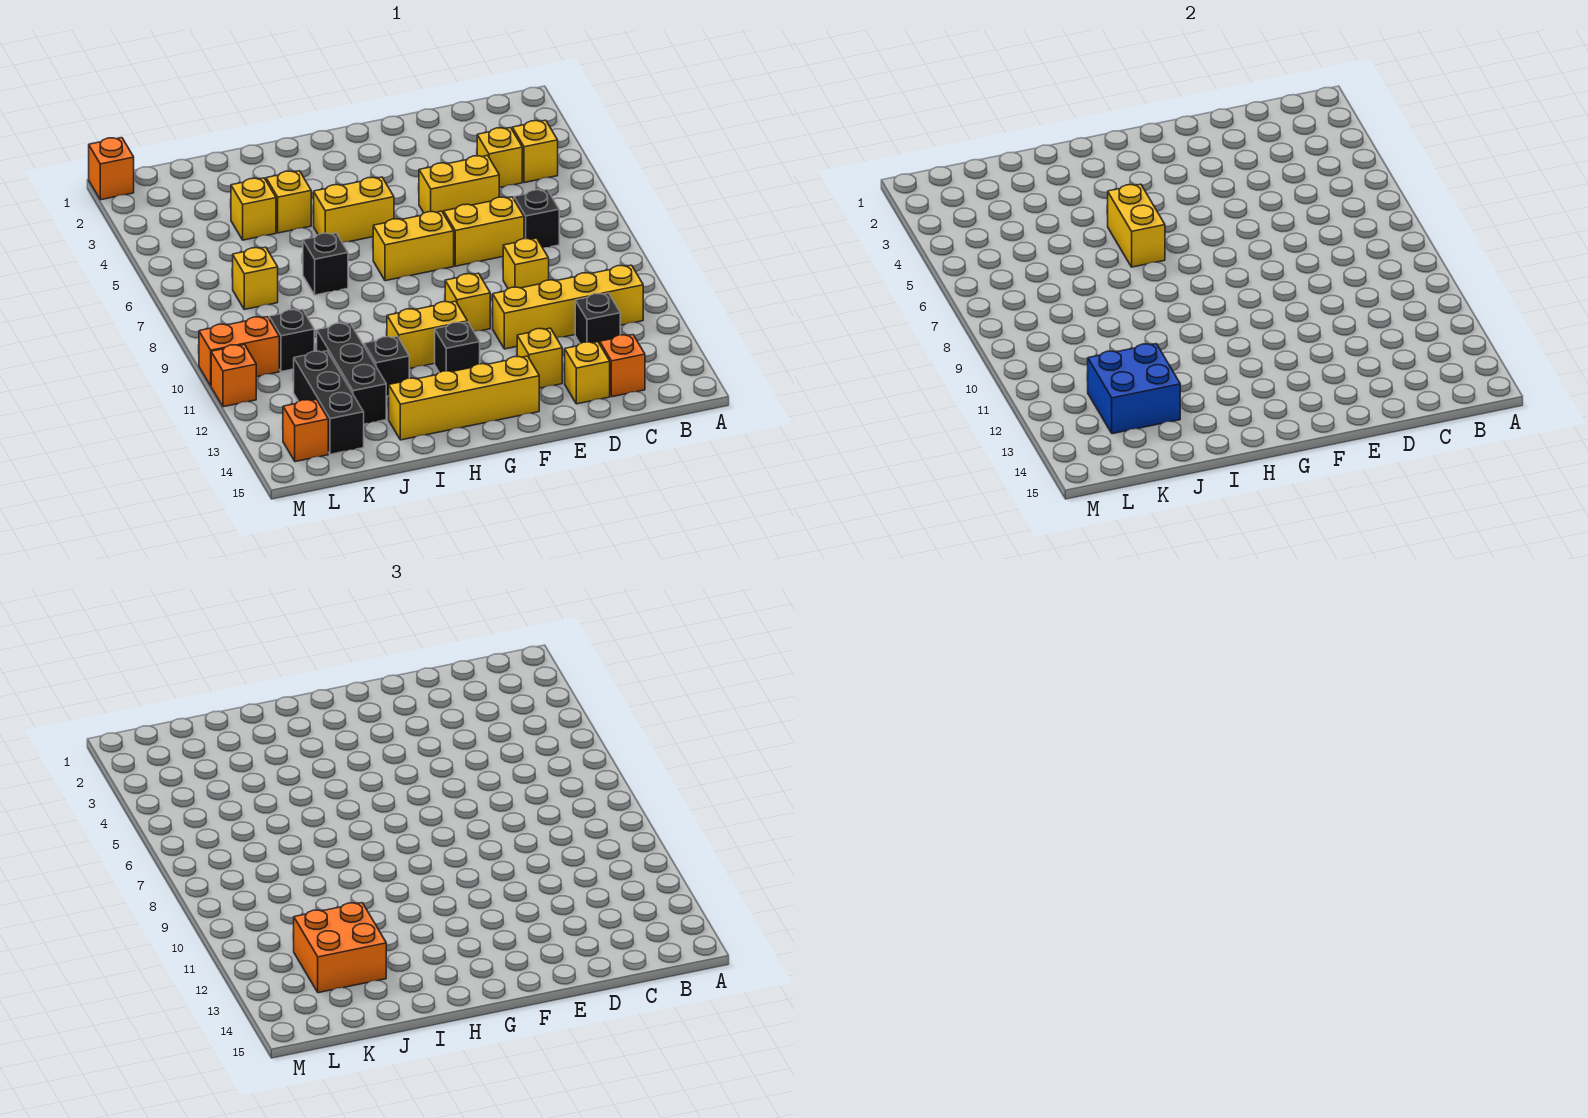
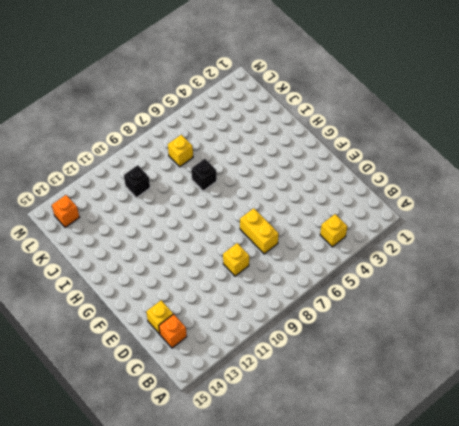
none -> yellow brick B11:E11 level 1
none -> yellow brick C4 level 1
none -> black brick C7 level 1
none -> black brick C12 level 1

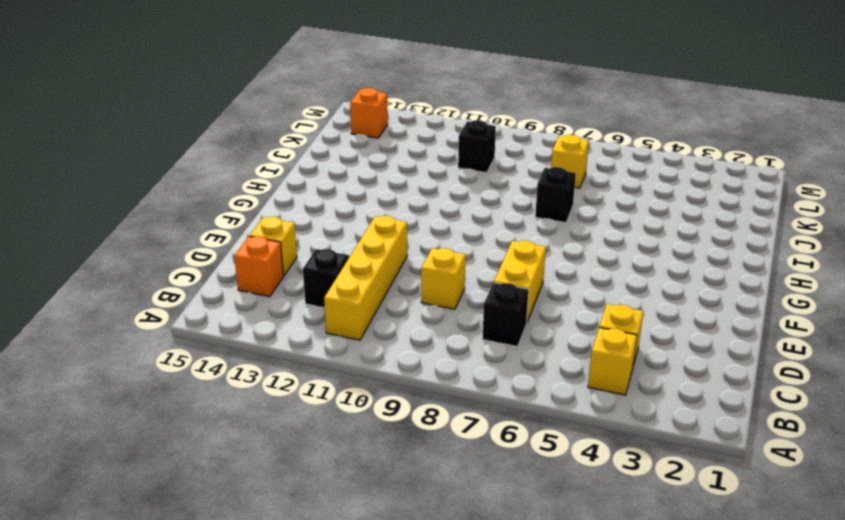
none -> yellow brick D5:E5 level 1
none -> yellow brick E13 level 1
none -> yellow brick F7:G7 level 1
none -> yellow brick F10 level 1

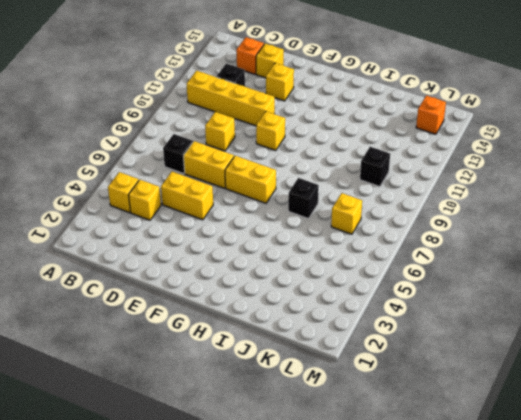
none -> yellow brick F14:I14 level 1
none -> yellow brick G5:H5 level 1
none -> yellow brick G11:H11 level 1
none -> black brick G12 level 1

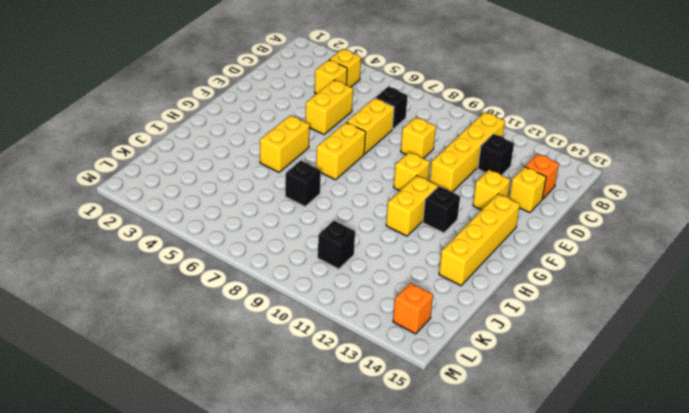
none -> yellow brick I4 level 1
none -> black brick I12 level 1
none -> yellow brick J4 level 1
none -> black brick J11:J13 level 1

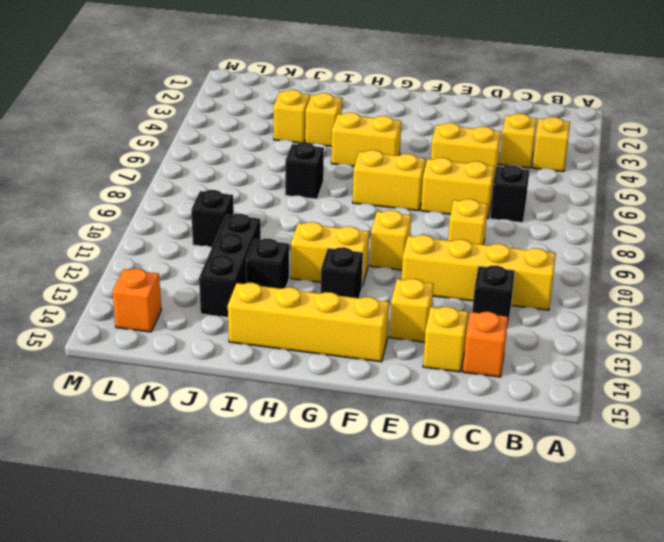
none -> yellow brick K7 level 1
none -> black brick K12:K14 level 1
none -> orange brick L10:M10 level 1
none -> orange brick M1 level 1

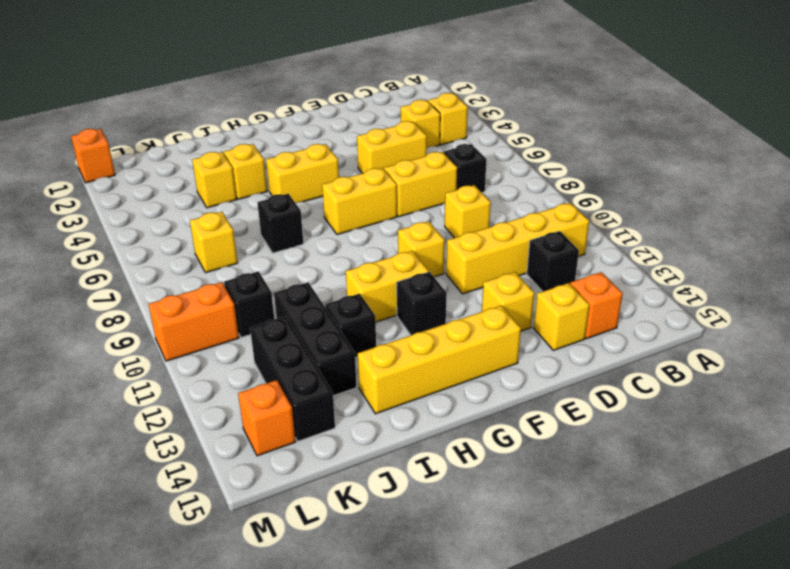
none -> orange brick M11 level 1
none -> yellow brick H5:H6 level 2
none -> blue brick J12:K13 level 2
none -> orange brick J12:K13 level 3

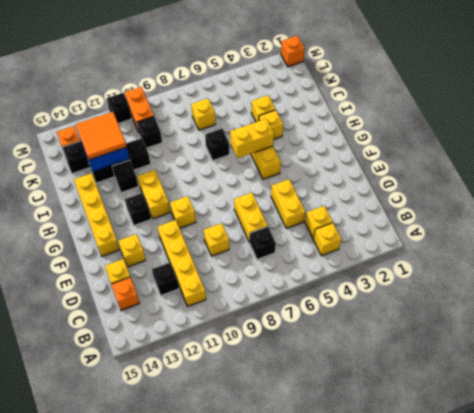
orange tile J12:K13 level 3 -> orange brick J12:K13 level 3
black brick M11 level 1 -> orange brick M11 level 1
none -> yellow brick F7:G7 level 1

